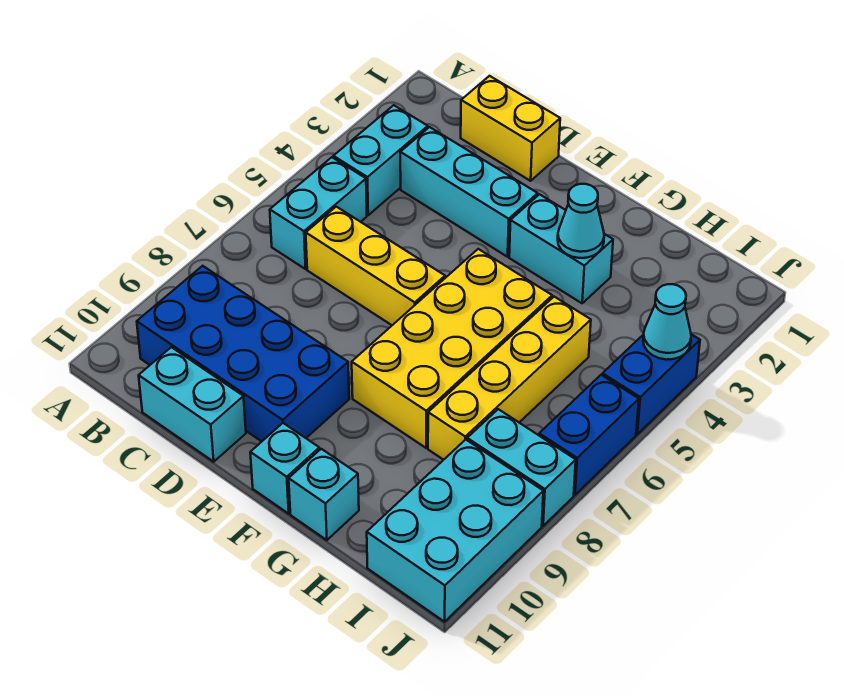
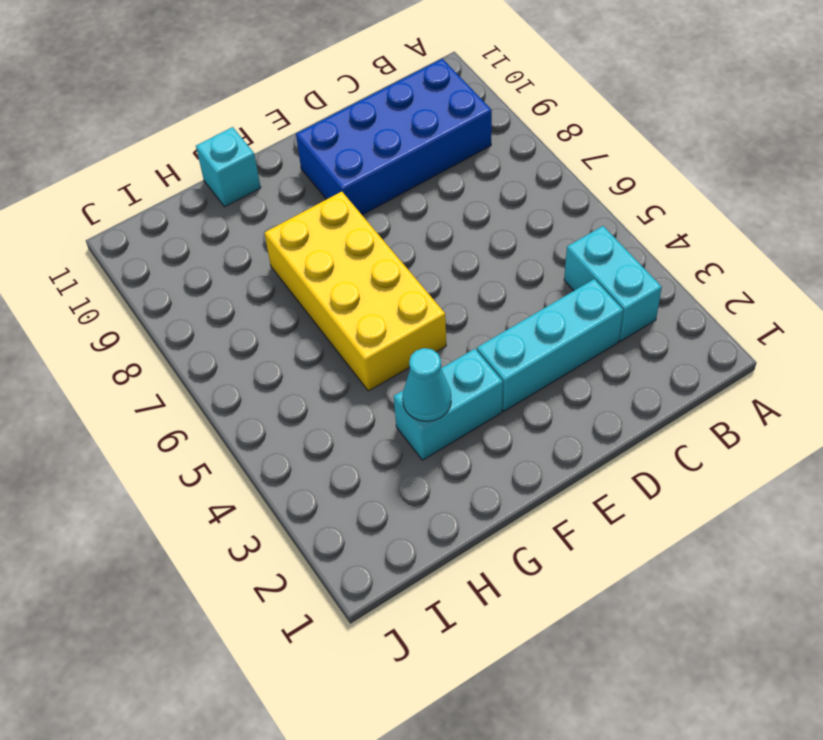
none -> cyan brick B5:B6 level 1
none -> yellow brick C1:D1 level 1
none -> yellow brick C6:E6 level 1

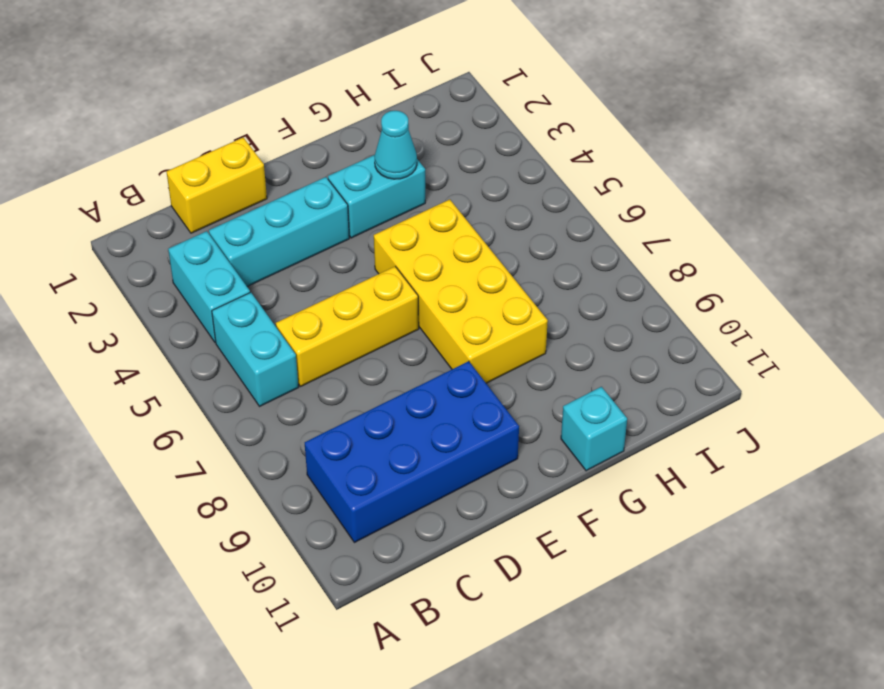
none -> cyan brick C11:D11 level 1
none -> cyan brick F11 level 1
none -> yellow brick H5:H8 level 1

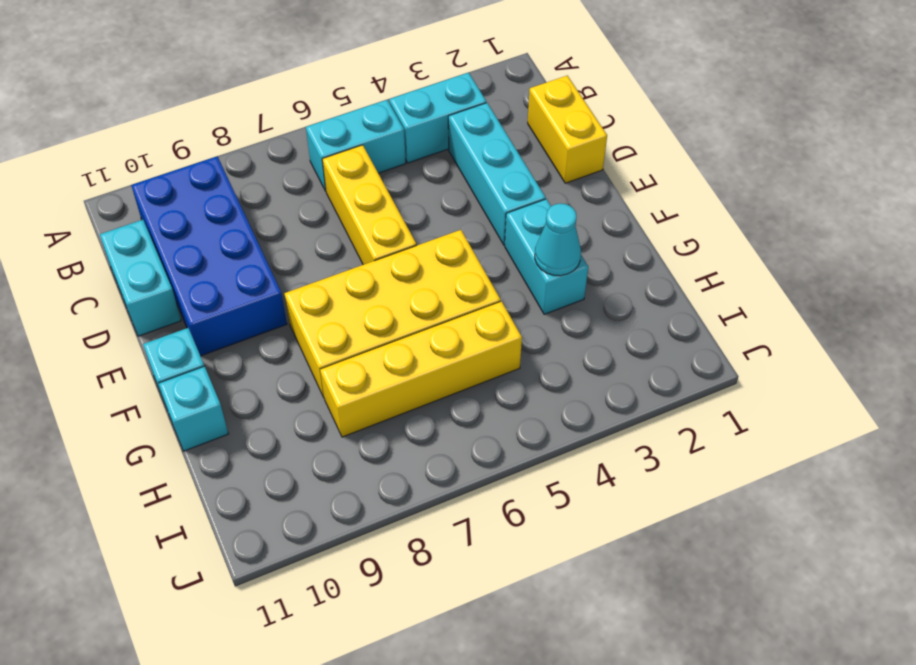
none -> cyan brick I8:J8 level 1
none -> cyan brick I9:J11 level 1
none -> blue brick J4:J5 level 1

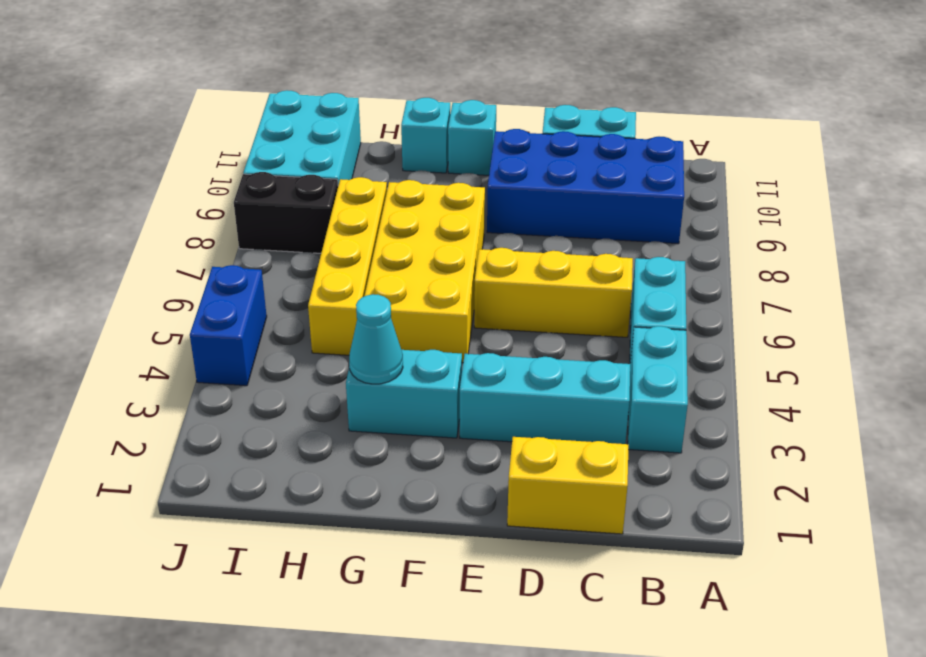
black brick I8:J8 level 1 -> cyan brick I8:J8 level 1
none -> blue brick J6:J7 level 1
none -> cyan cone J4 level 2

